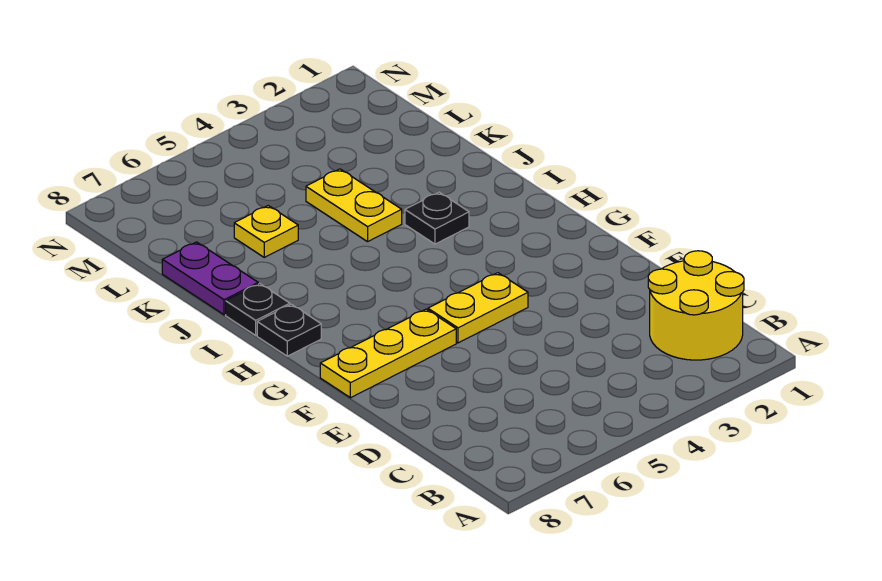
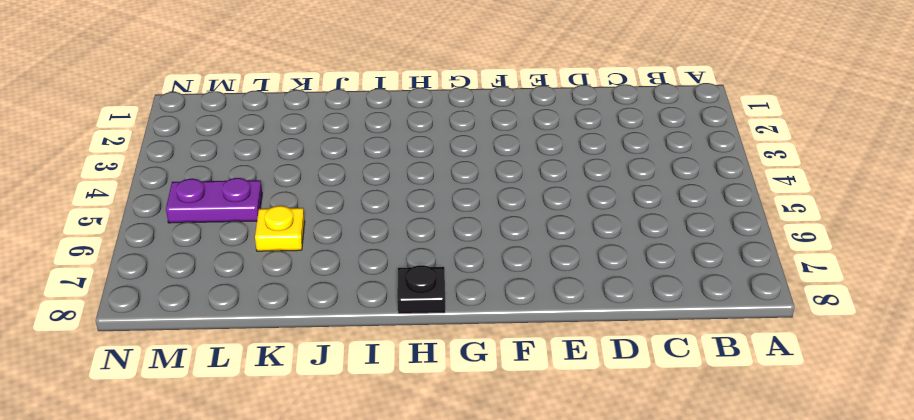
purple plate L5:M5 level 1 -> purple plate J8:K8 level 1
none -> yellow round brick B1:C2 level 1
none -> yellow plate F4:F5 level 1

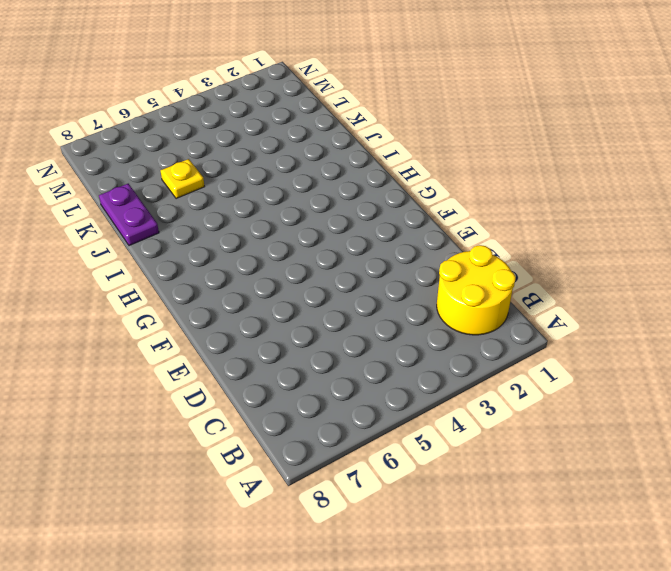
none -> yellow plate F4:F5 level 1
none -> yellow plate F6:F8 level 1

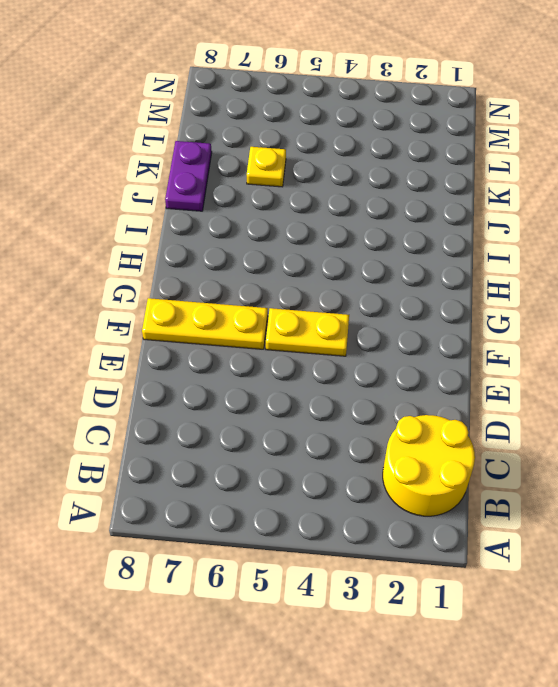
none -> black plate H8 level 1
none -> black plate I3 level 1

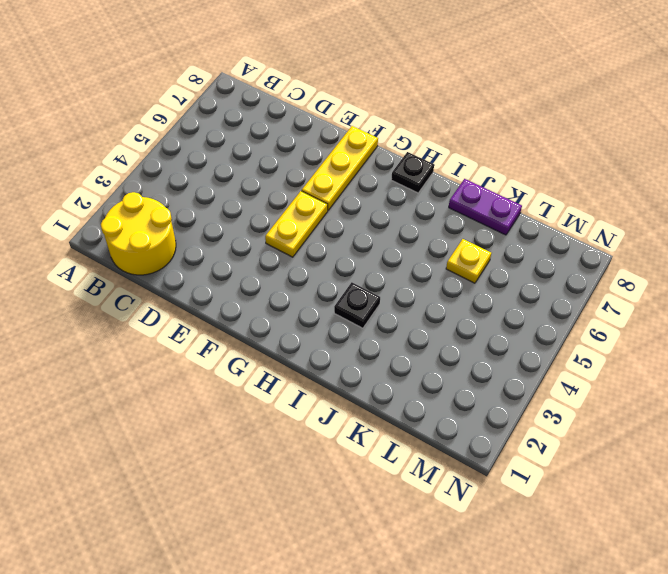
none -> black plate I8 level 1
none -> yellow plate J4:K4 level 1

